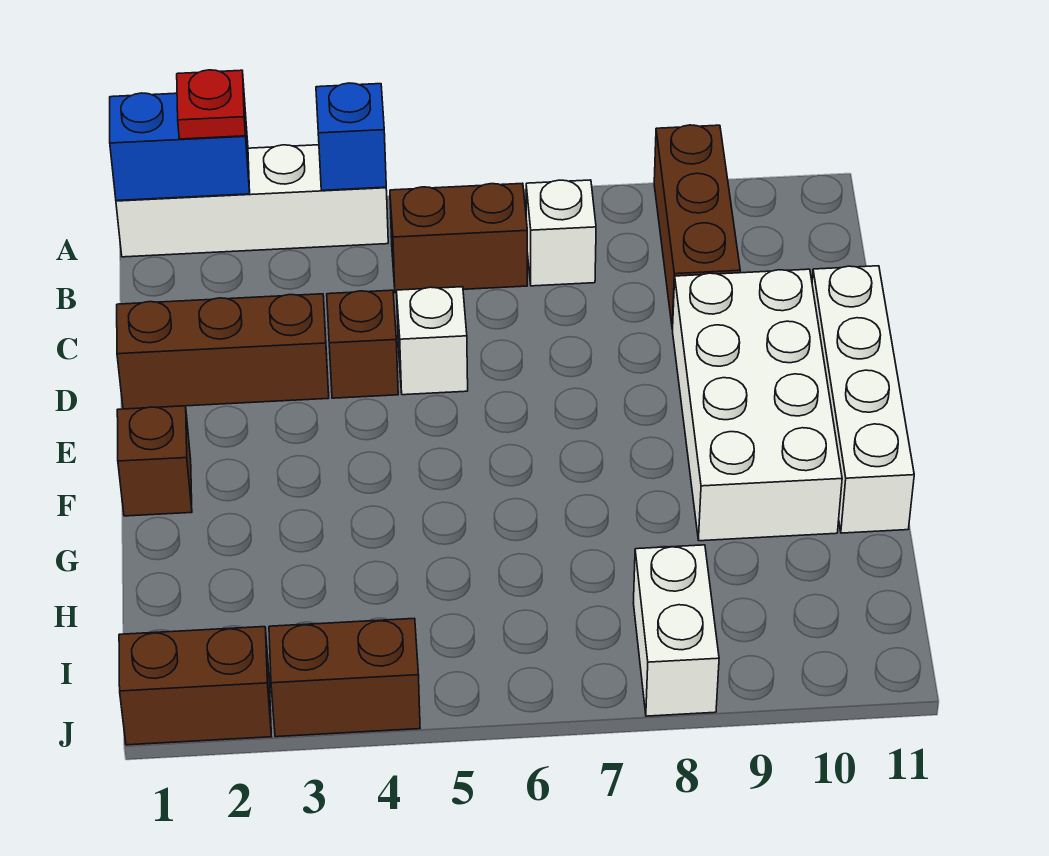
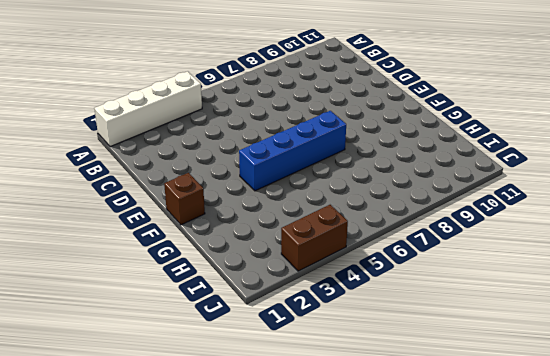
blue brick F4:F7 level 1 -> none
none -> brown brick A9:C9 level 1
none -> brown brick B5:B6 level 1
none -> white brick B7 level 1

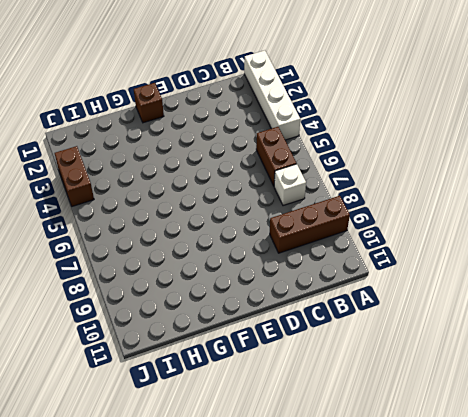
none -> brown brick D1:D3 level 1
none -> brown brick D4 level 1
none -> white brick D5 level 1

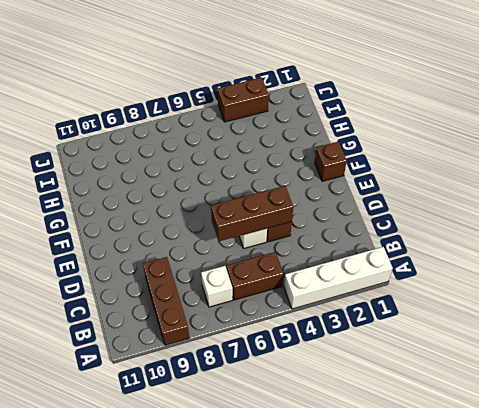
brown brick D4:D6 level 2 -> brown brick D1:D3 level 1
none -> white brick D9:G10 level 1
none -> white brick D11:G11 level 1
none -> white brick I8:J8 level 1

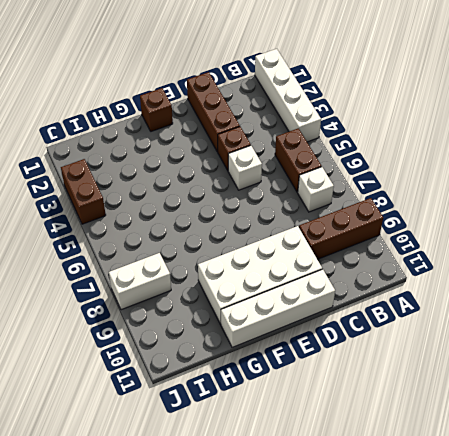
none -> brown brick J1:J2 level 1
none -> blue brick A1:A2 level 2
none -> blue brick A4 level 2

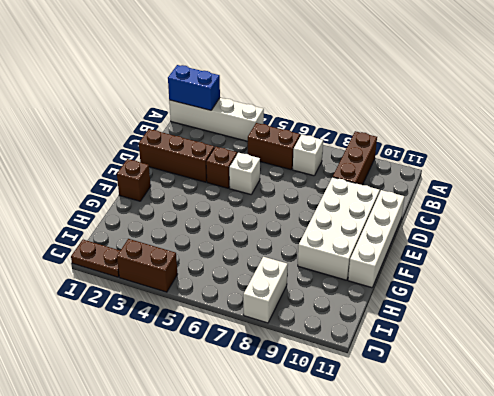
brown plate J1:J2 level 1 -> brown brick J1:J2 level 1
none -> blue brick A4 level 2
none -> red plate A2 level 3

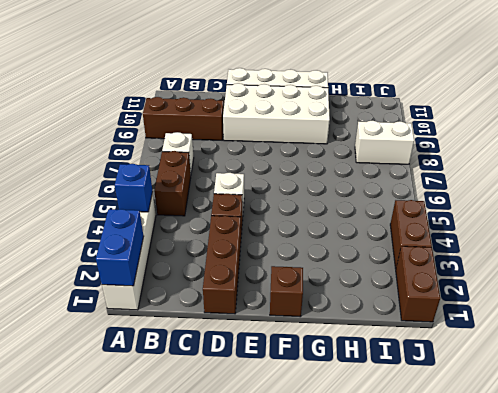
none -> red plate A2 level 3

